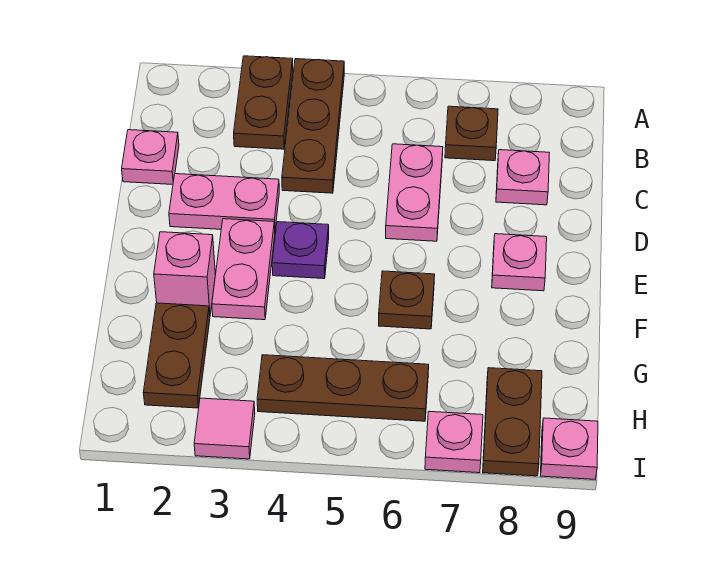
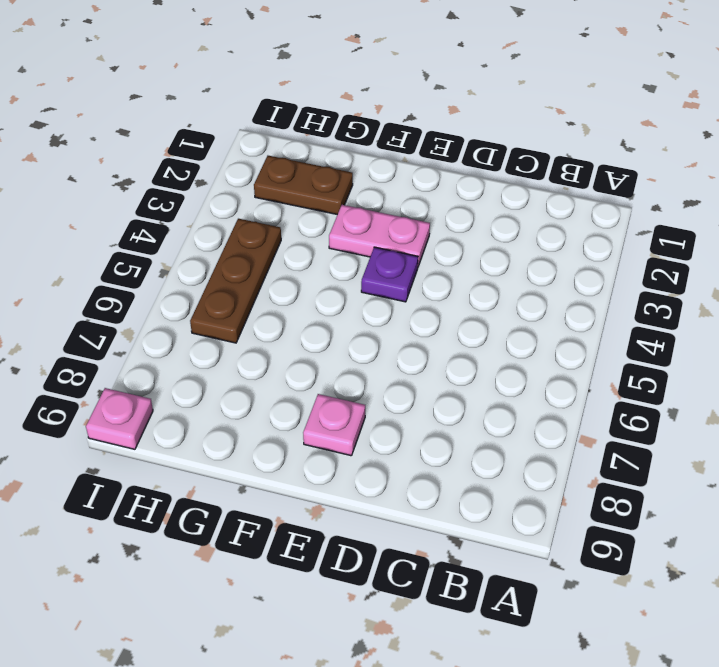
none -> brown plate A3:B3 level 1
none -> brown plate A4:C4 level 1
none -> brown plate B7 level 1

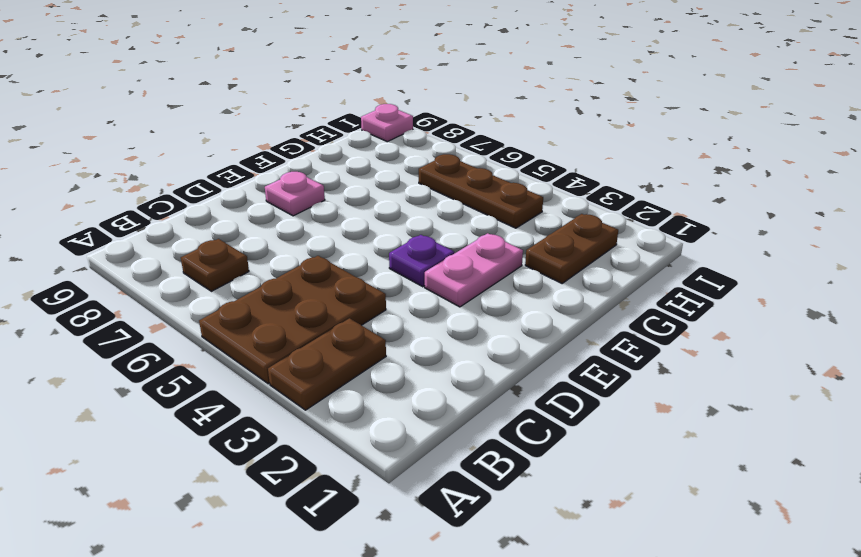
brown plate A4:C5 level 1 -> brown plate A4:C4 level 1
none -> pink plate C1 level 1
none -> pink plate C6:D6 level 1
none -> pink plate C8 level 1

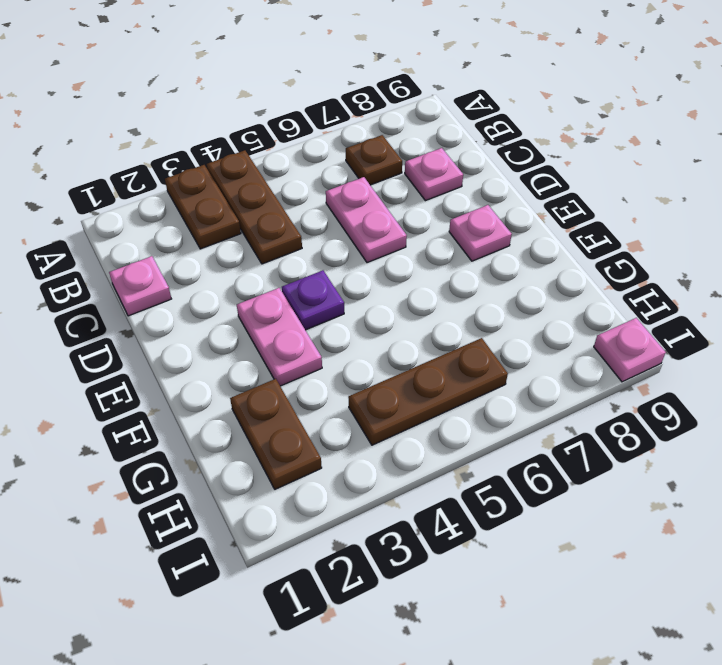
none -> pink plate D2:D3 level 1
none -> pink brick F2 level 1
none -> brown plate F6 level 1

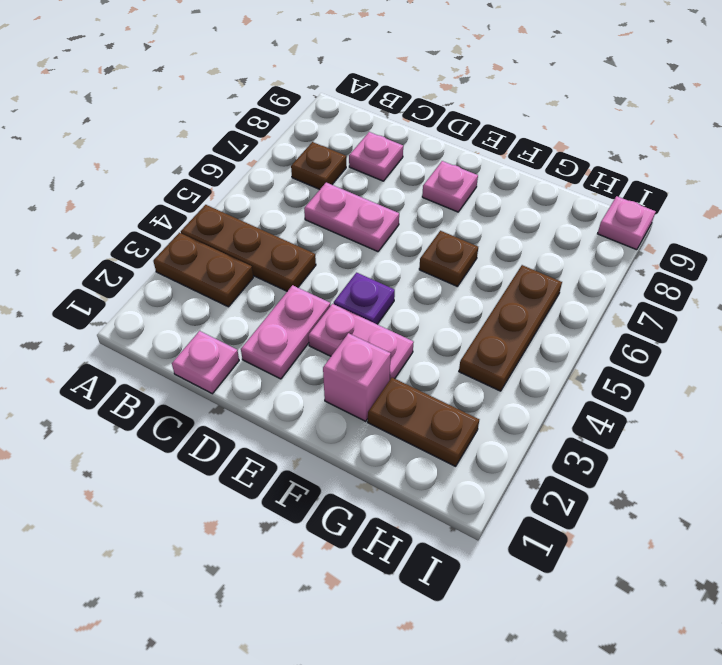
none -> brown plate H8:I8 level 1
none -> pink tile I3 level 1
none -> pink plate I7 level 1

